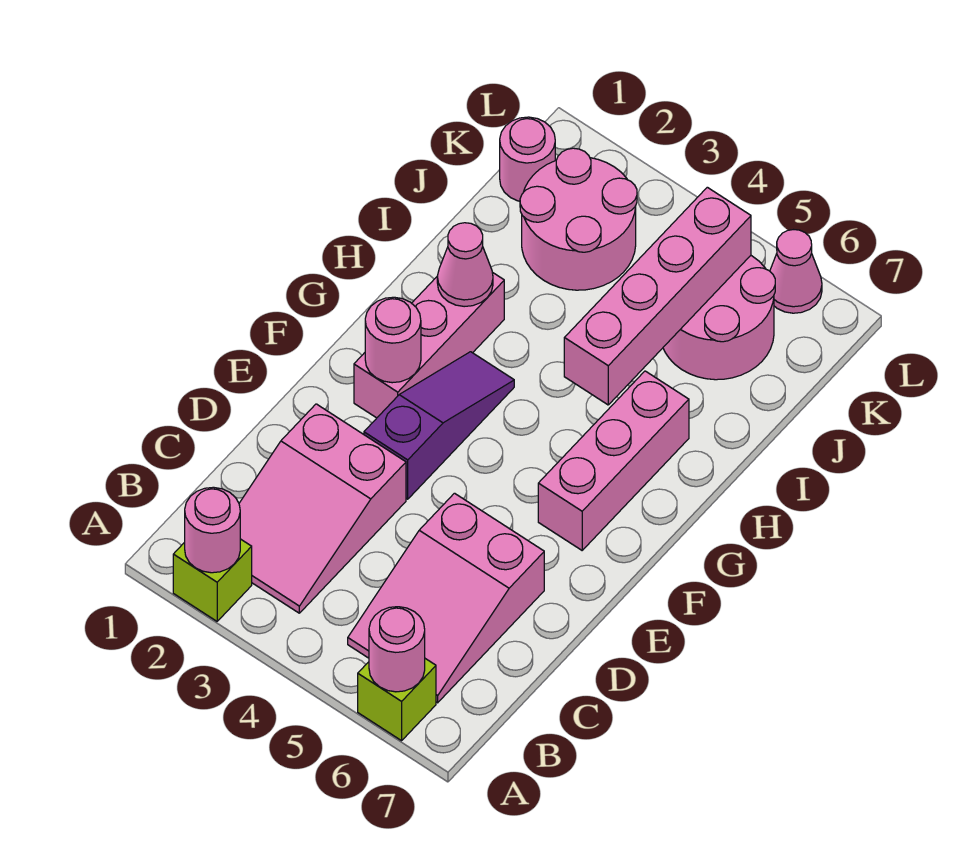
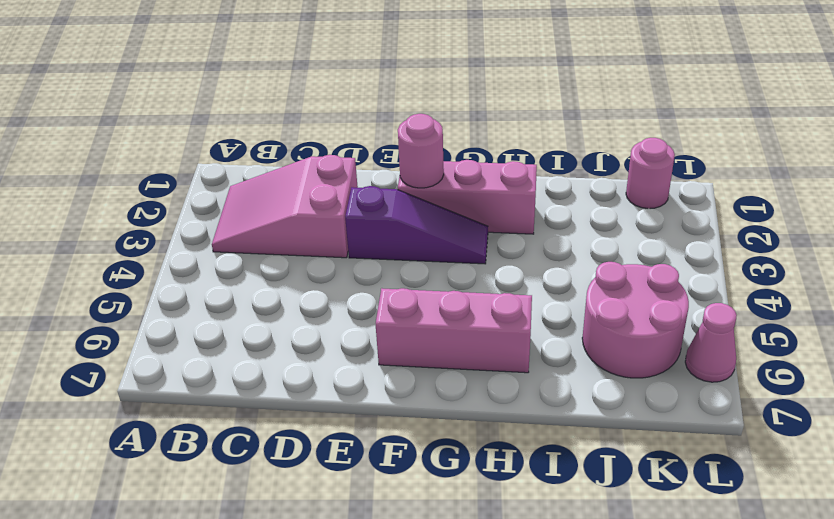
none -> lime brick A2 level 1
none -> lime brick A6 level 1
none -> pink slope B5:D6 level 1 top D

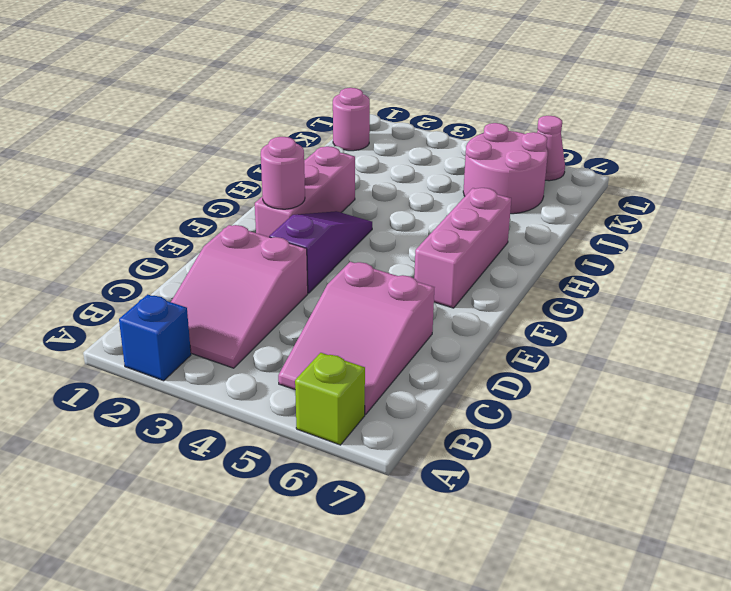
blue brick A2 level 1 -> lime brick A2 level 1
none -> pink round brick J2:K3 level 1
none -> pink round brick A2 level 2
none -> pink round brick A6 level 2

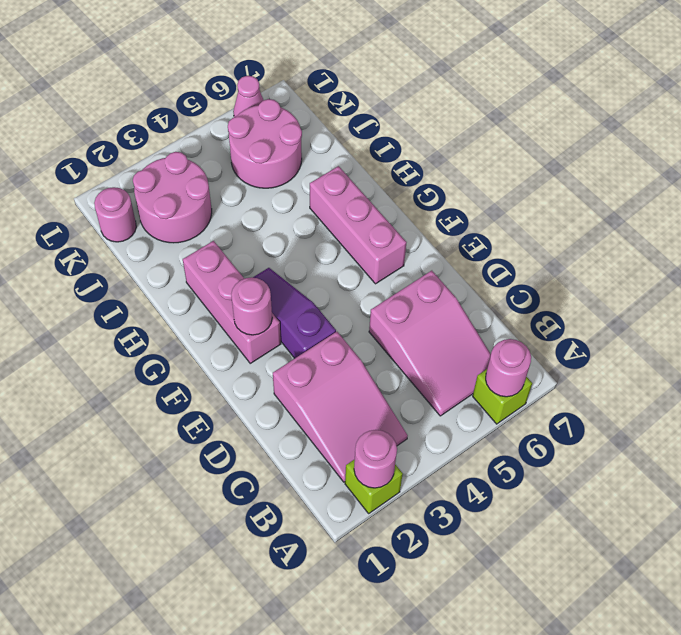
none -> pink cone H2 level 2
none -> pink brick H5:K5 level 2

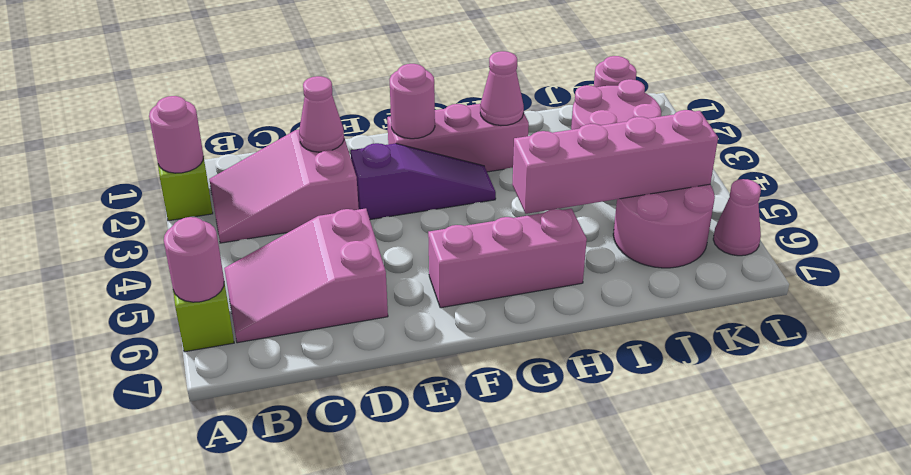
pink cone D2 level 2 -> none

